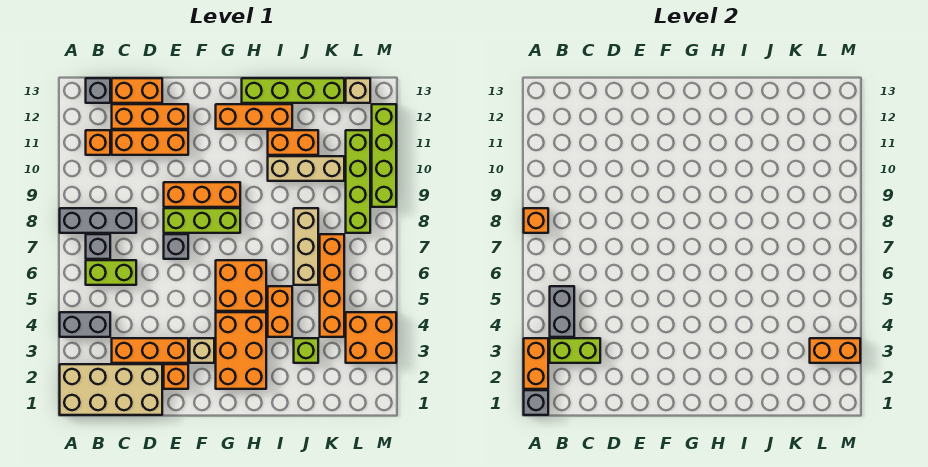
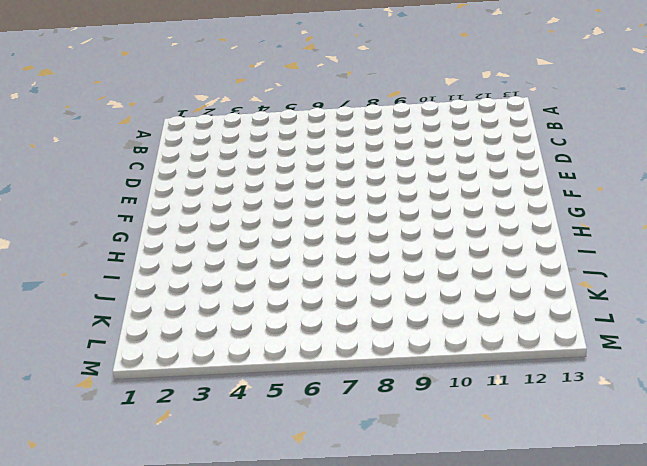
none -> tan brick A1:D2 level 1
none -> grey brick A4:B4 level 1
none -> grey brick A8:C8 level 1
none -> lime brick B6:C6 level 1

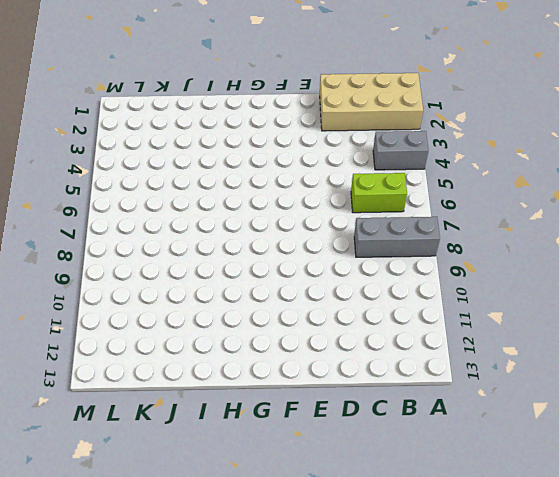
none -> grey brick B7 level 1
none -> orange brick B11 level 1
none -> grey brick B13 level 1
none -> orange brick C3:E3 level 1

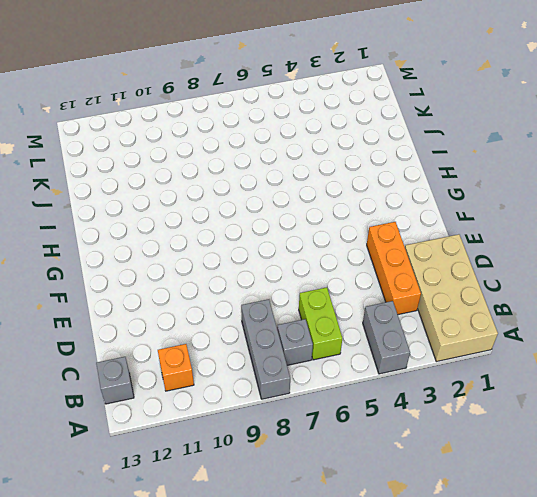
none -> orange brick C11:E11 level 1
none -> orange brick C12:E12 level 1
none -> orange brick C13:D13 level 1
none -> orange brick E2 level 1

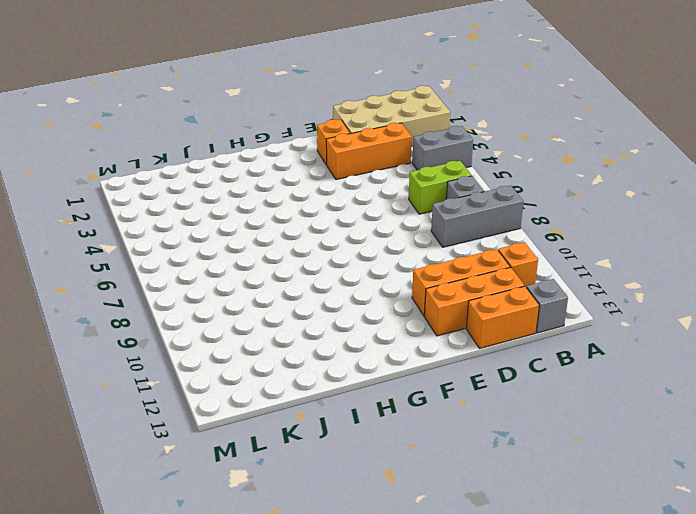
none -> grey brick E7 level 1
none -> lime brick E8:G8 level 1
none -> orange brick E9:G9 level 1
none -> tan brick F3 level 1

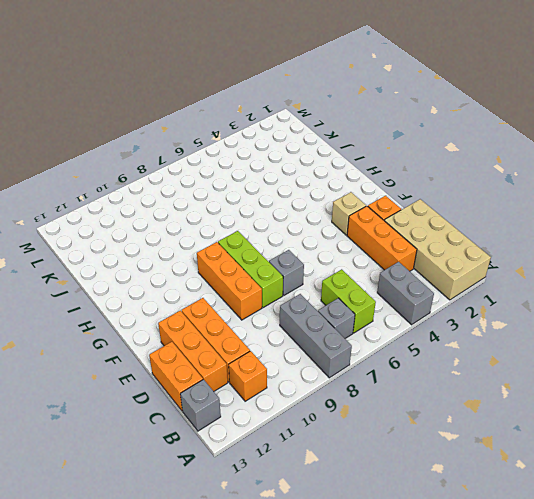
none -> orange brick G2:H4 level 1
none -> orange brick G5:H6 level 1
none -> orange brick G12:I12 level 1
none -> lime brick H13:K13 level 1

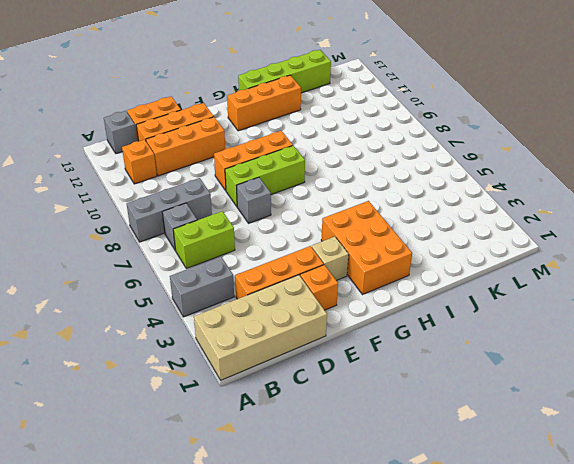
none -> orange brick G5:H6 level 1
none -> orange brick I4:I5 level 1
none -> tan brick I10:K10 level 1
none -> orange brick I11:J11 level 1

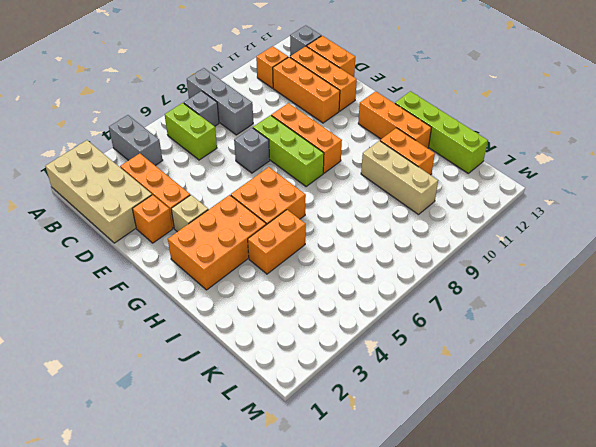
none -> lime brick J3 level 1
none -> tan brick J6:J8 level 1
none -> orange brick K4:K7 level 1
none -> orange brick L3:M4 level 1

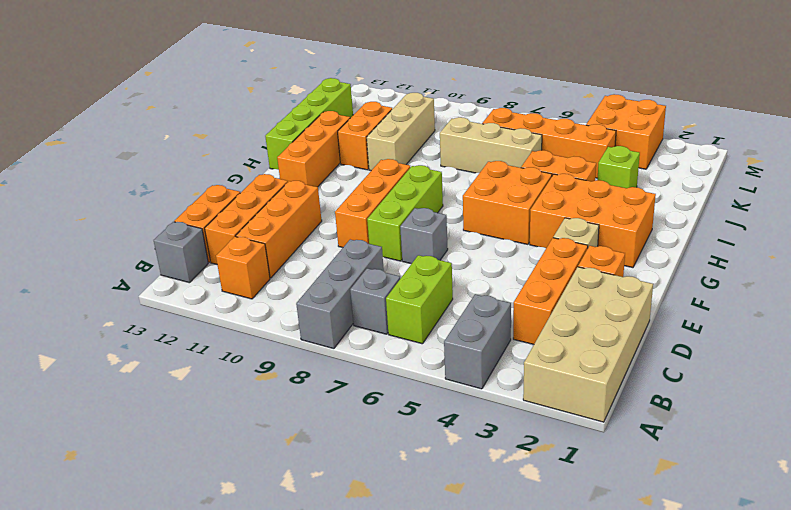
none -> lime brick L8:L11 level 1
none -> tan brick L13 level 1
none -> lime brick M9:M12 level 1
none -> grey brick A1 level 2

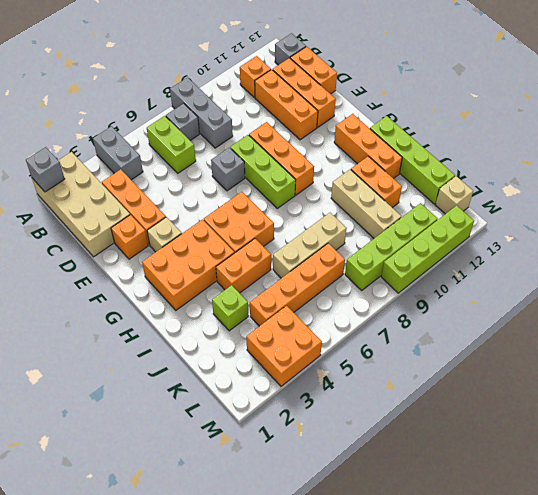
none -> orange brick A2:A3 level 2
none -> orange brick A8 level 2
none -> lime brick B3:C3 level 2
none -> grey brick B4:B5 level 2

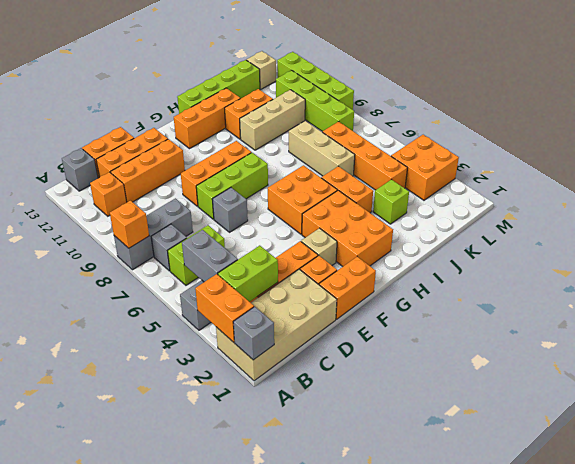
orange brick E1:F1 level 1 -> orange brick L3:M3 level 2

